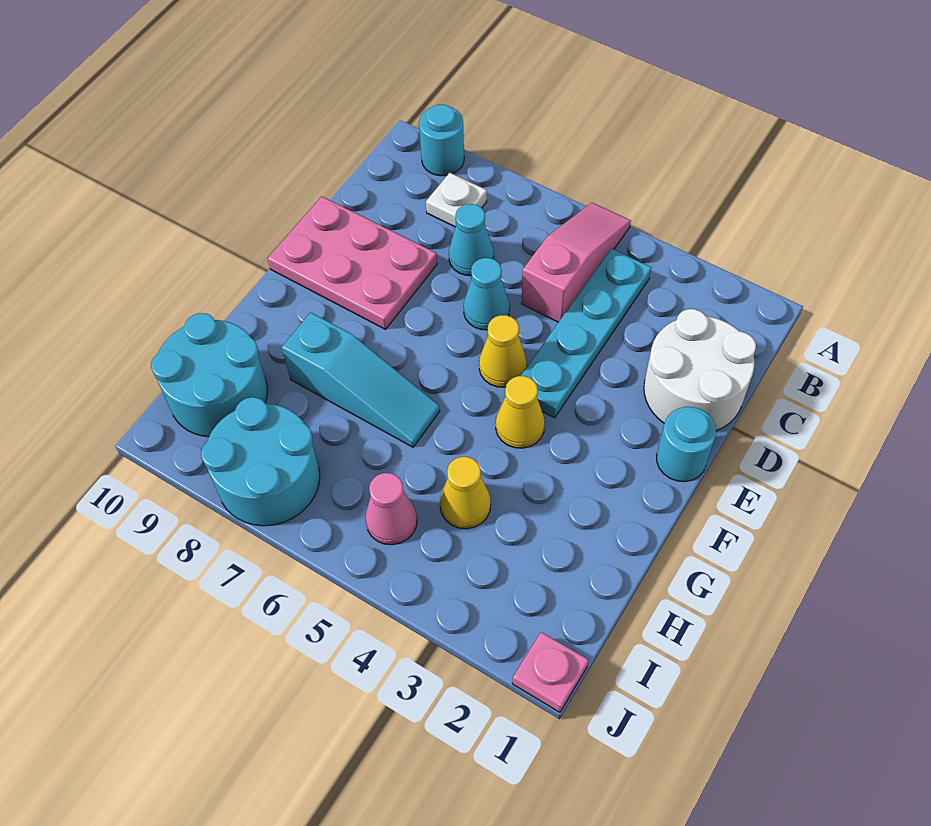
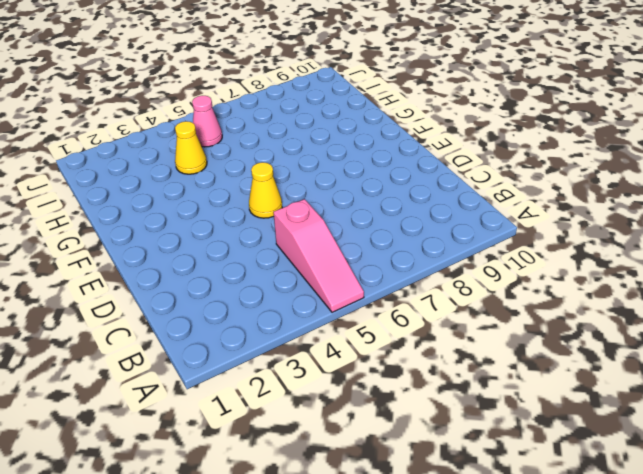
none -> cyan round brick A9 level 1
none -> cyan plate B4:E4 level 1
none -> white plate B8 level 1

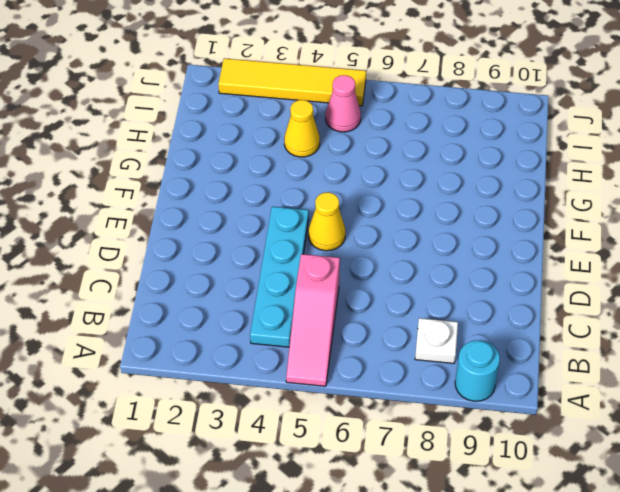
yellow tile J2:J5 level 1 -> none
none -> white round brick C1:D2 level 1
none -> cyan cone C7 level 1
none -> cyan cone D6 level 1

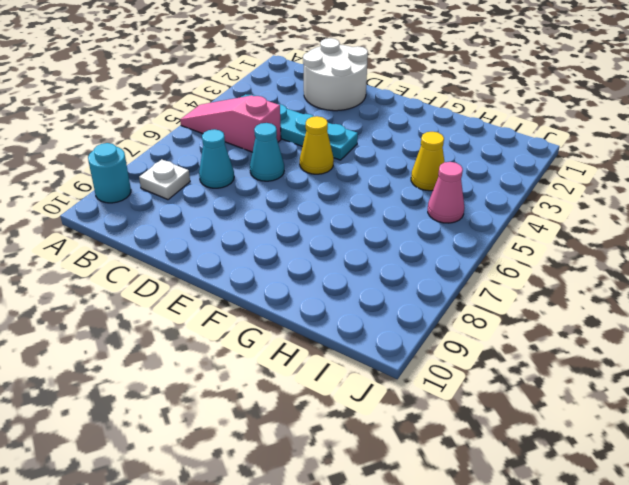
none -> pink plate D8:E10 level 1
none -> cyan round brick E1 level 1
none -> yellow cone F4 level 1

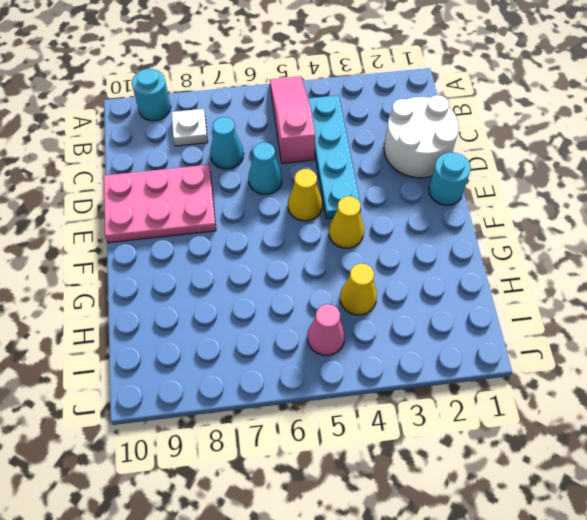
none -> cyan slope G6:G8 level 1 top 8
none -> cyan round brick H9:I10 level 1
none -> cyan round brick I7:J8 level 1

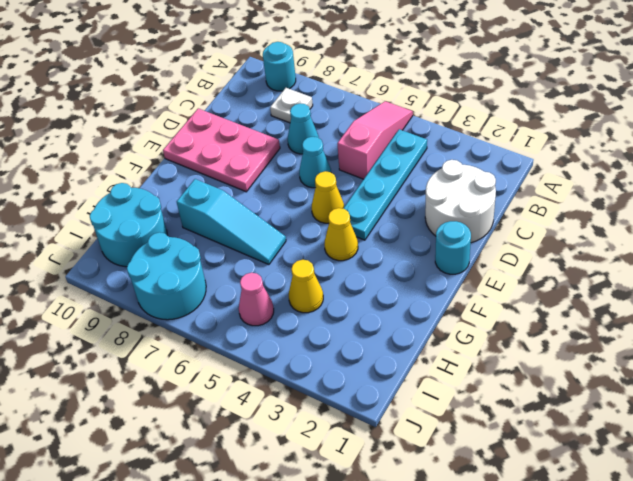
none -> pink plate J1 level 1

